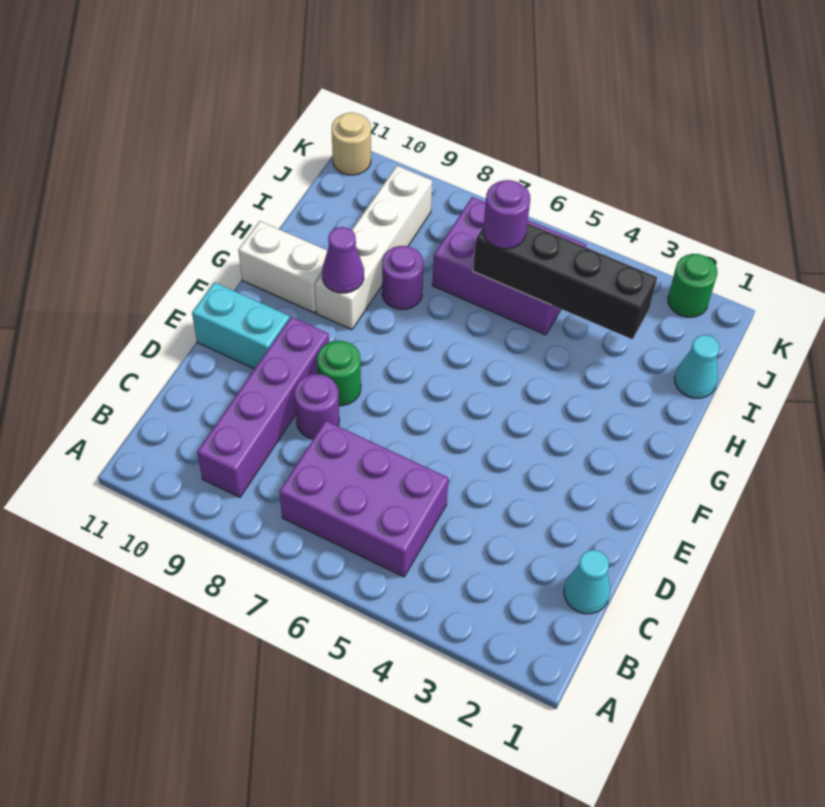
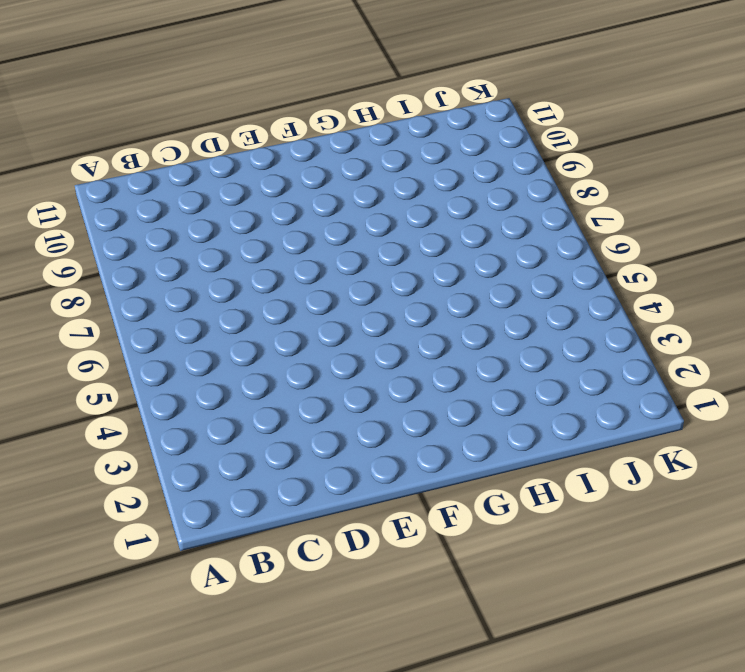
none -> purple brick B5:C7 level 1
none -> purple brick B9:E9 level 1
none -> cyan cone C1 level 1

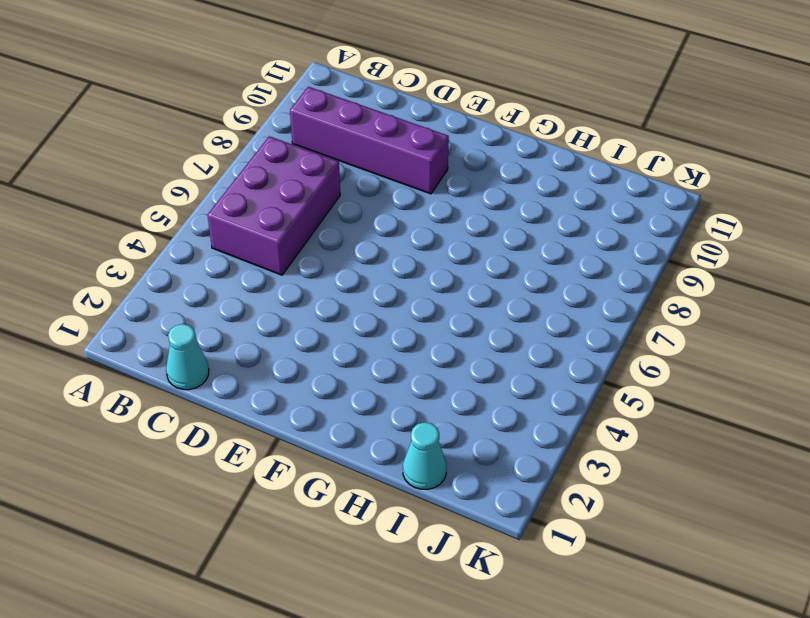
none -> purple round brick D8 level 1
none -> green round brick E8 level 1
none -> cyan brick E10:E11 level 1

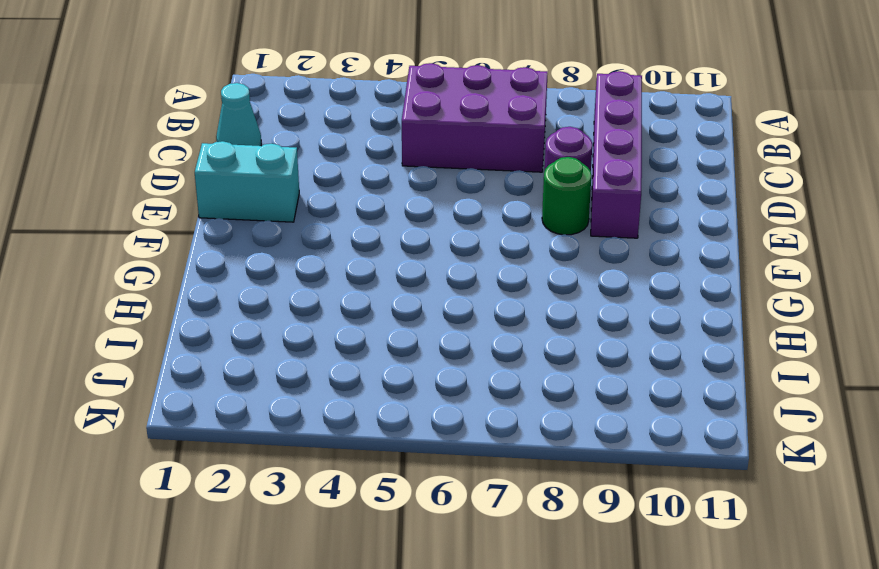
cyan brick E1:E2 level 1 -> cyan brick E10:E11 level 1
none -> white brick G9:J9 level 1
none -> white brick G10:G11 level 1
none -> purple round brick H8 level 1

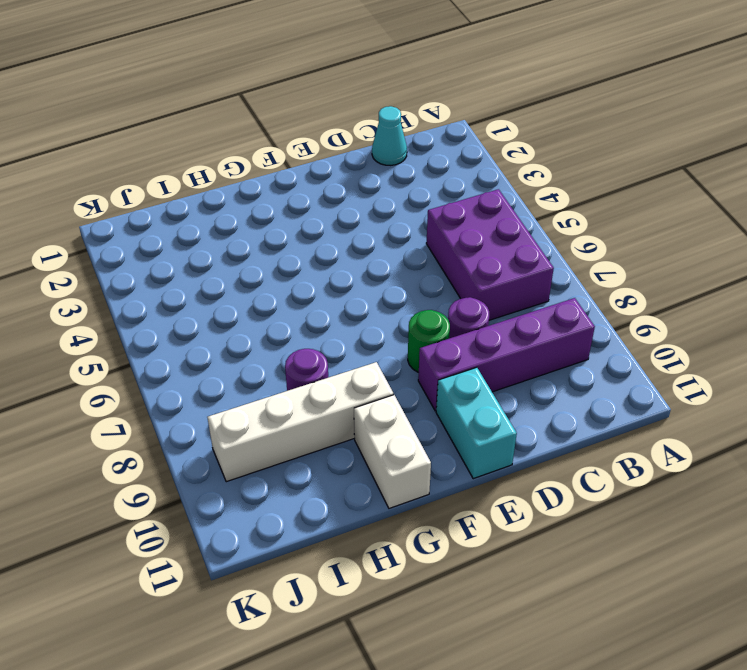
none -> cyan cone I1 level 1
none -> purple brick I5:J7 level 1
none -> green round brick K2 level 1

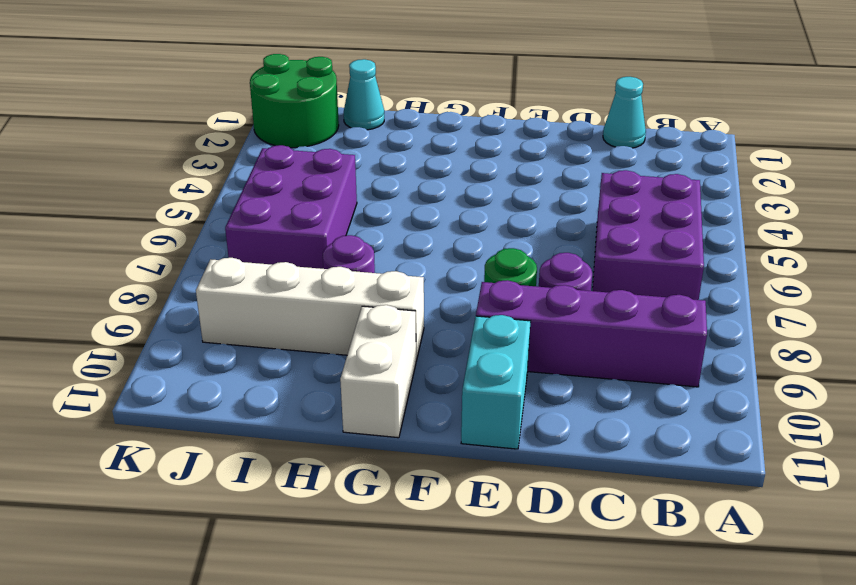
green round brick J1:K2 level 1 -> green round brick K2 level 1
none -> tan round brick K11 level 1
none -> purple cone G9 level 2
none -> black brick I3:I6 level 2

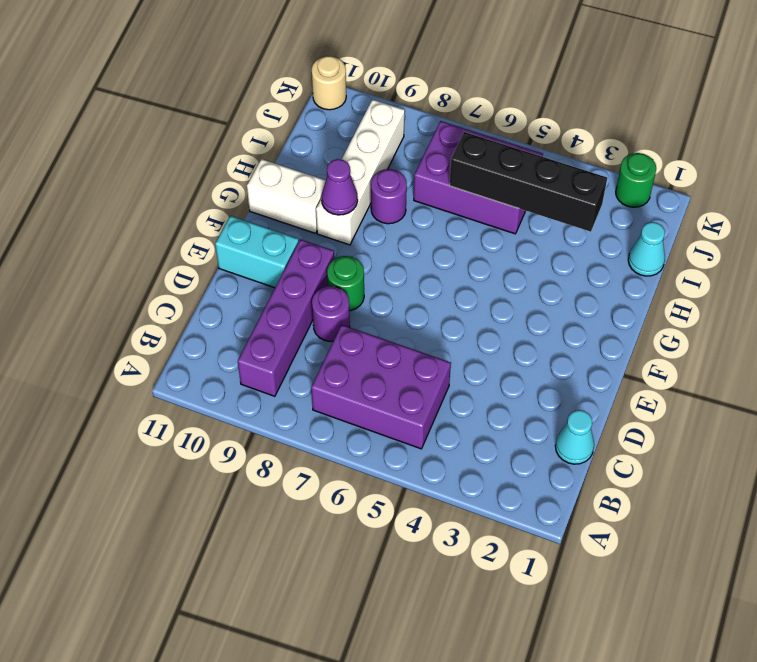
none -> purple round brick I6 level 3

